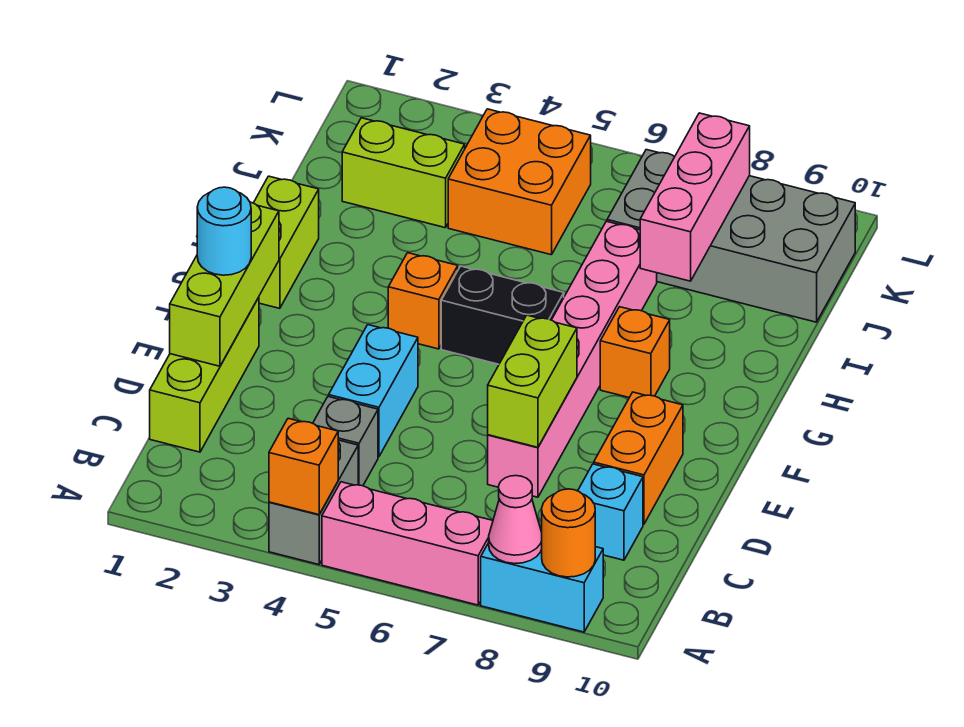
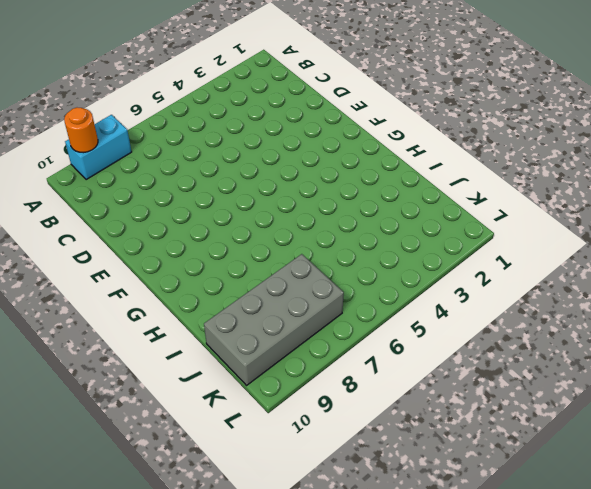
none -> grey brick A4:B4 level 1
none -> pink brick A5:A7 level 1
none -> lime brick C1:E1 level 1

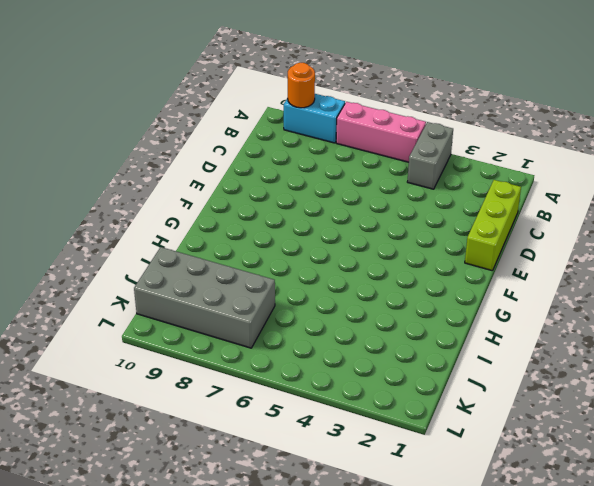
none -> grey brick C4 level 1
none -> cyan brick C9 level 1
none -> cyan brick D4:E4 level 1

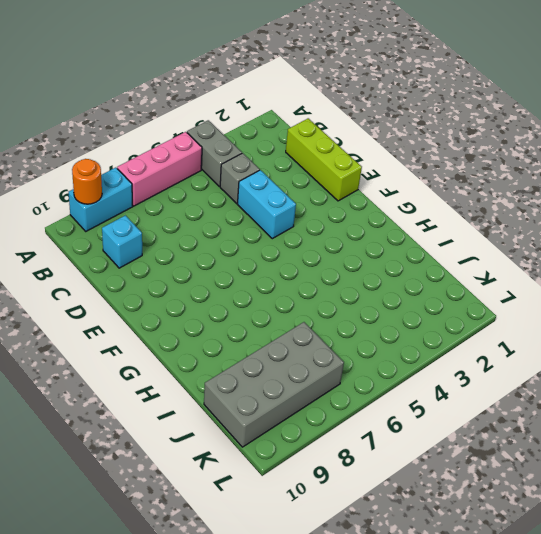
none -> pink brick D7:I7 level 1
none -> orange brick D9:E9 level 1
none -> lime brick G1:H1 level 1

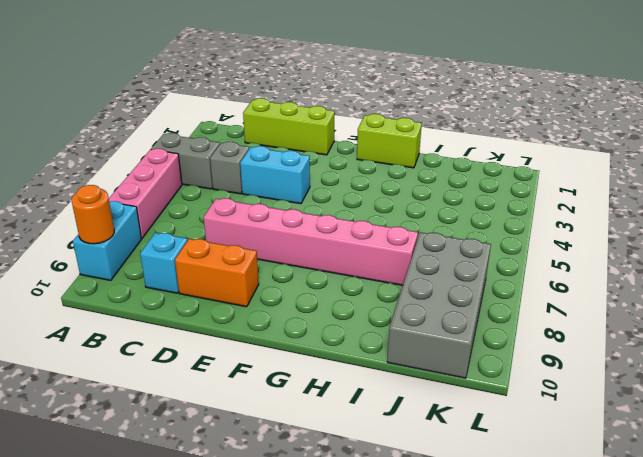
none -> orange brick G4 level 1
none -> black brick G5:G6 level 1
none -> orange brick G8 level 1

